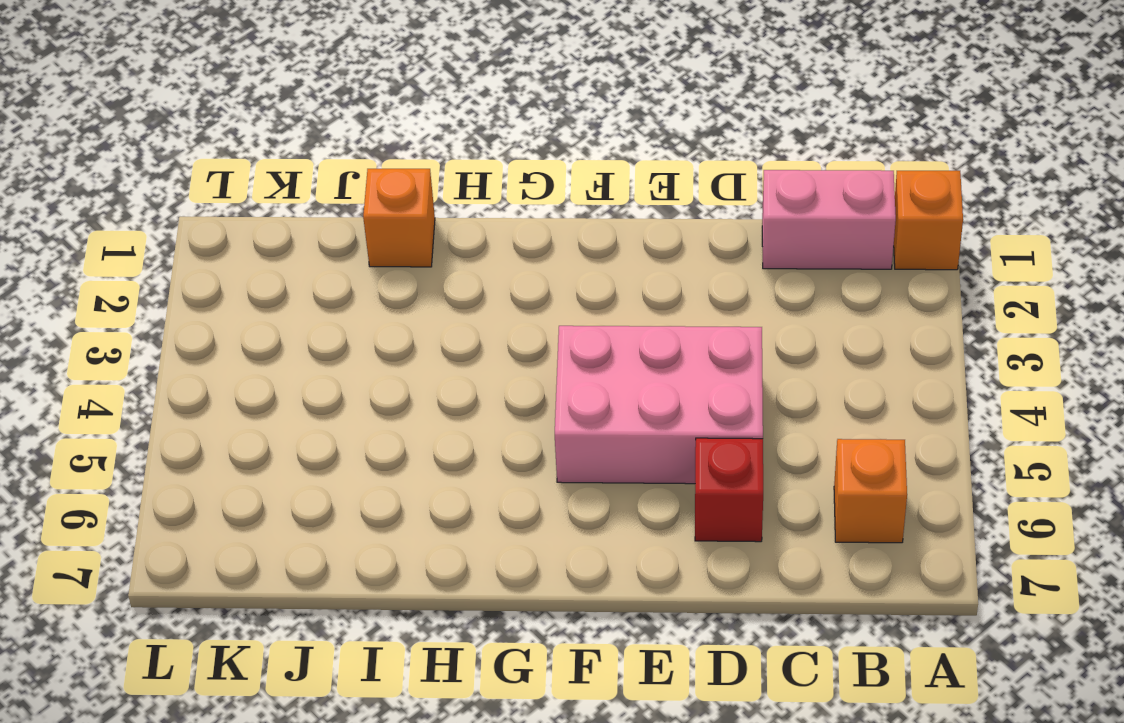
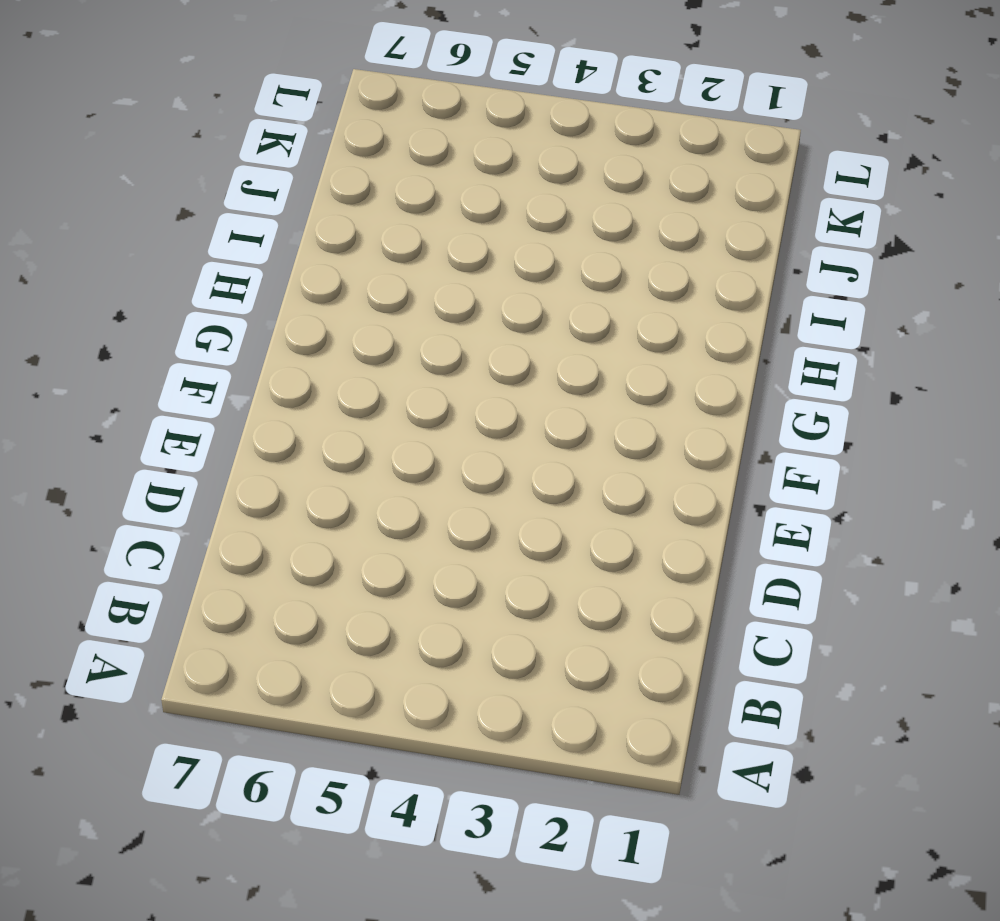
none -> orange brick A1 level 1
none -> pink brick B1:C1 level 1

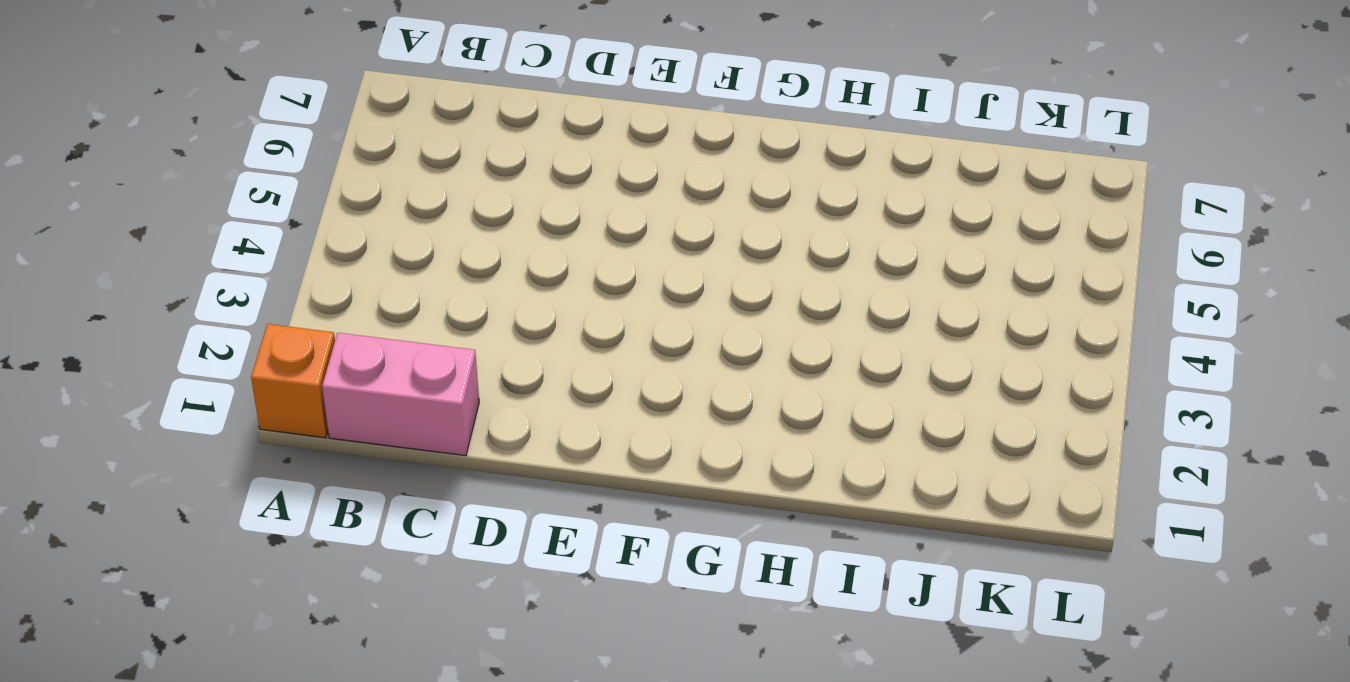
none -> orange brick B6 level 1
none -> pink brick D4:F5 level 1

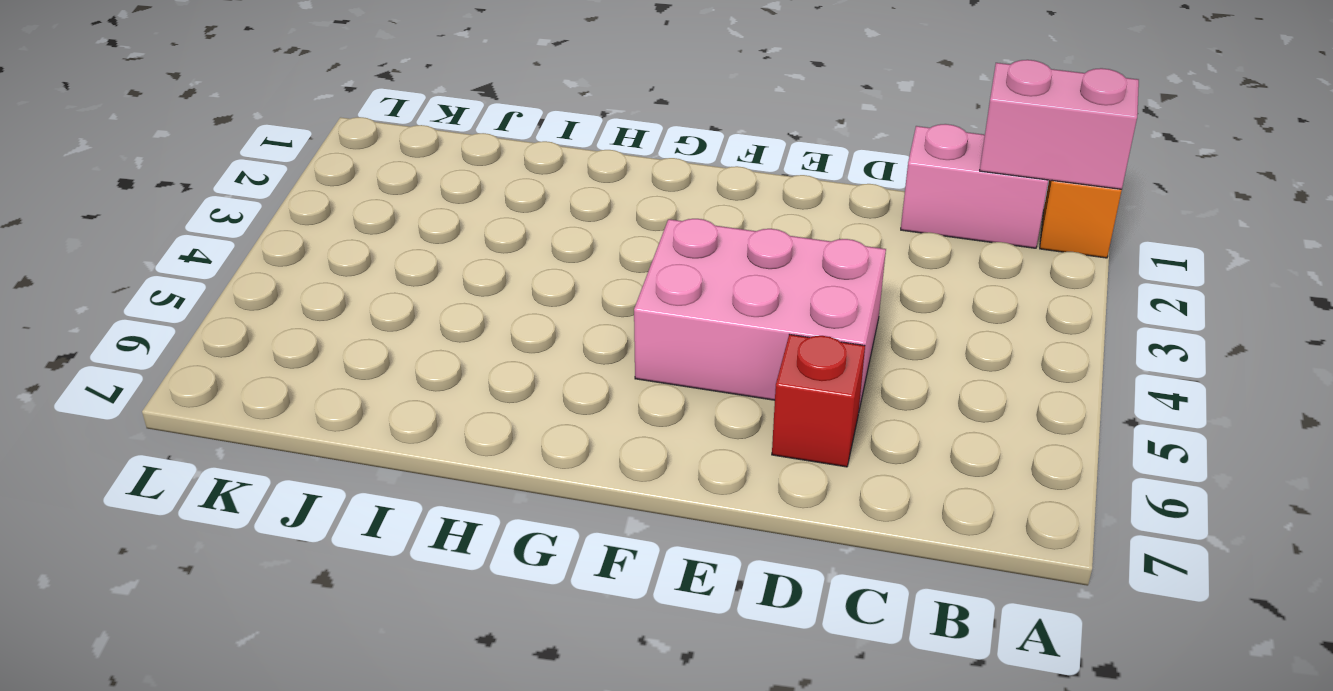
pink brick A1:B1 level 2 -> none
none -> orange brick B6 level 1
none -> orange brick I1 level 1

